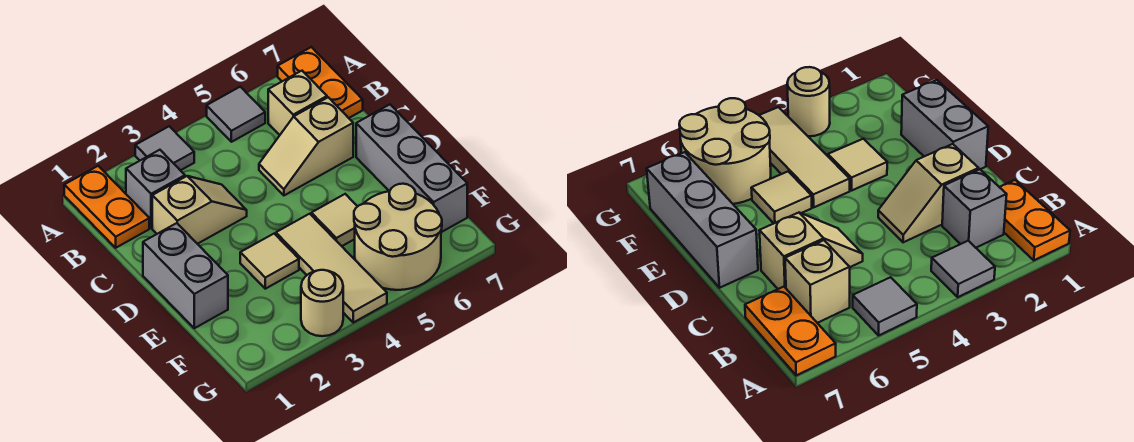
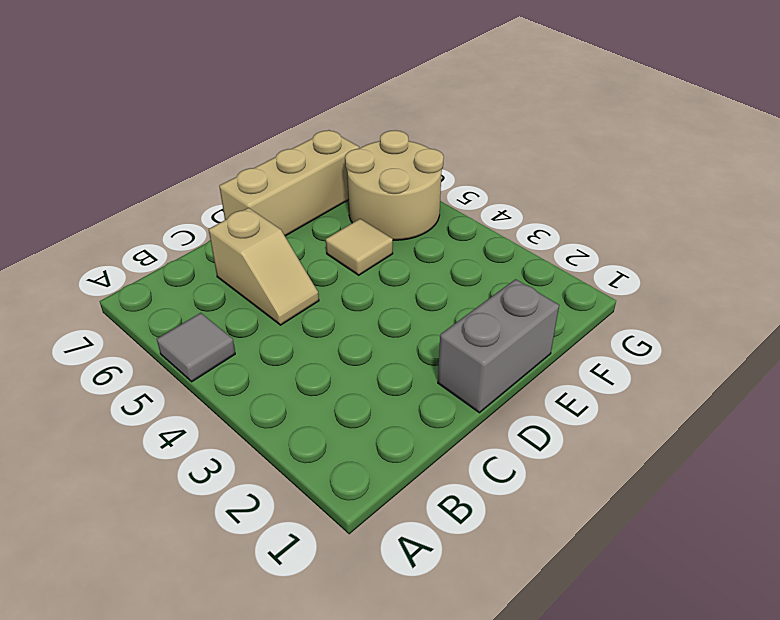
tan brick D7:F7 level 1 -> grey brick D7:F7 level 1
none -> orange plate A1:B1 level 1
none -> grey tile A3 level 1
none -> orange plate A7:B7 level 1

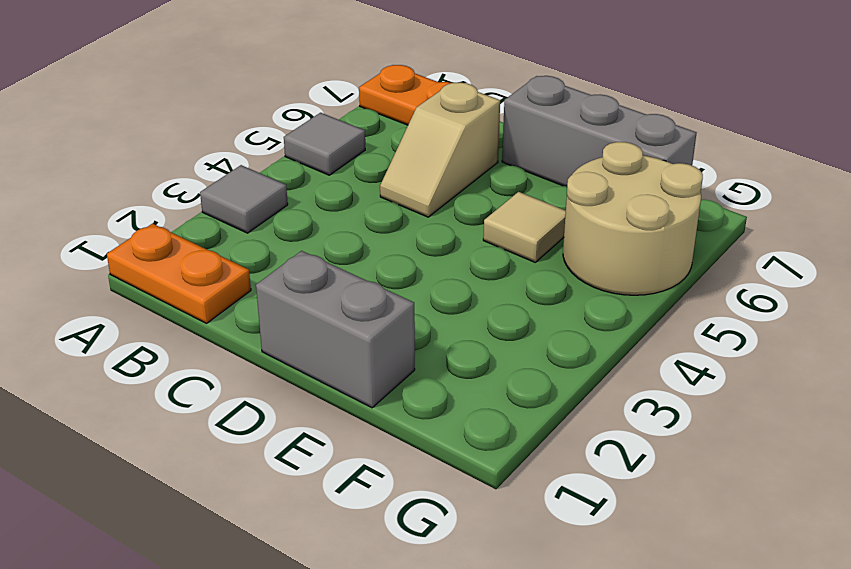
none -> grey brick B2 level 1
none -> tan brick B6 level 1
none -> tan slope C2:C3 level 1 top 2

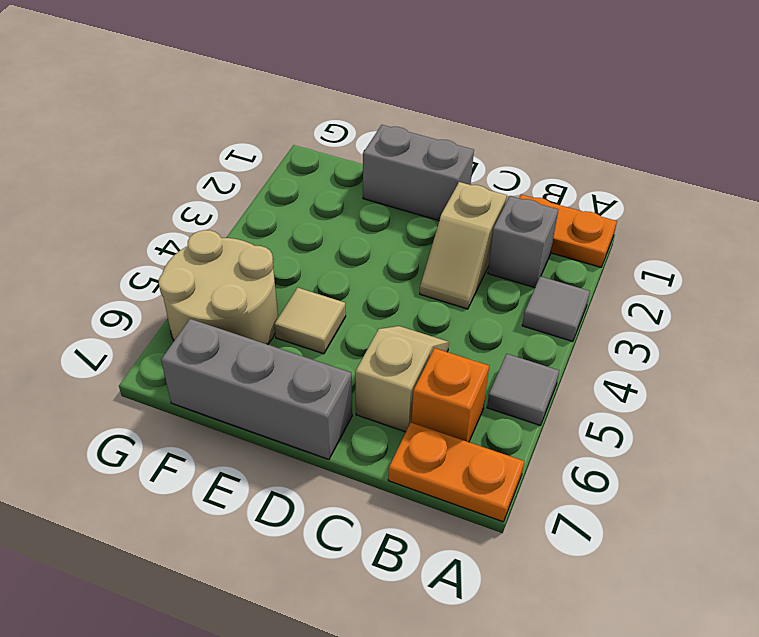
orange brick B6 level 1 -> tan brick B6 level 1
none -> tan tile E3 level 1
none -> tan tile E4:G4 level 1
none -> tan round brick G3 level 1

